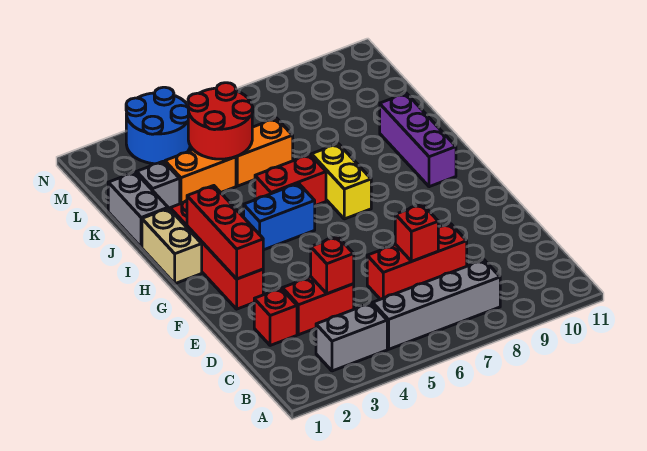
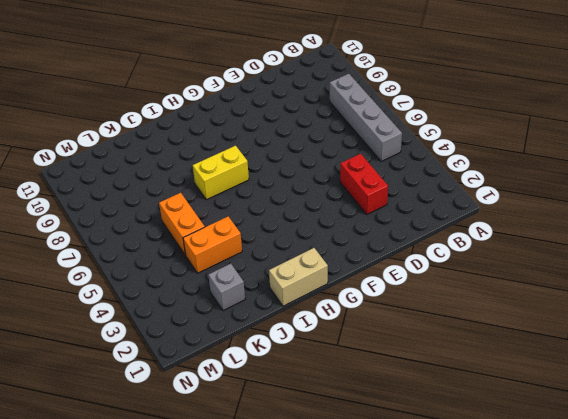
orange brick J4:K4 level 1 -> orange brick K3:K4 level 1
none -> grey brick B3:B4 level 1
none -> red brick D2 level 1
none -> red brick D6:D8 level 1

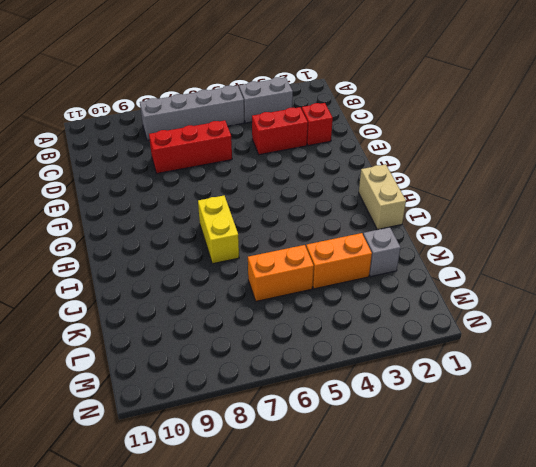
none -> red brick F2:I2 level 1
none -> blue brick H4:H5 level 1
none -> purple brick H10:J10 level 1

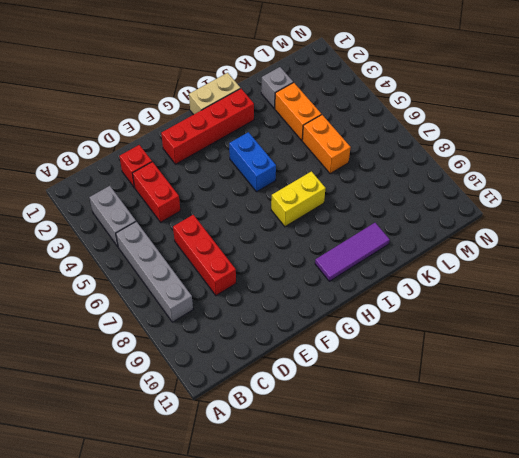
purple tile H10:J10 level 1 -> purple brick H10:J10 level 1
none -> red brick I5:I6 level 1
none -> grey brick J1:K1 level 1
none -> blue round brick M3:N4 level 1

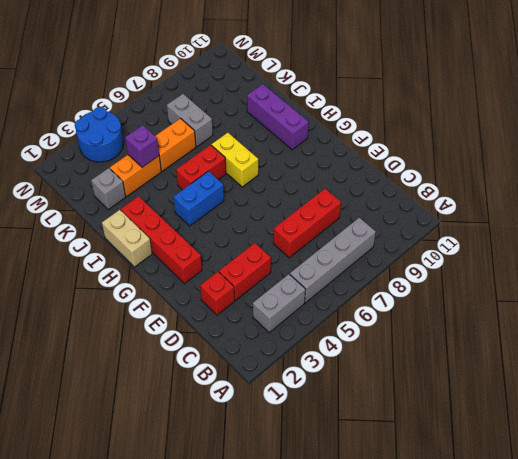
purple brick K4 level 2 -> red round brick K4:L5 level 2
grey brick K7:L7 level 1 -> grey brick J1:K1 level 1
none -> red brick D4 level 2
none -> red brick D7 level 2
none -> red brick F2:H2 level 2

